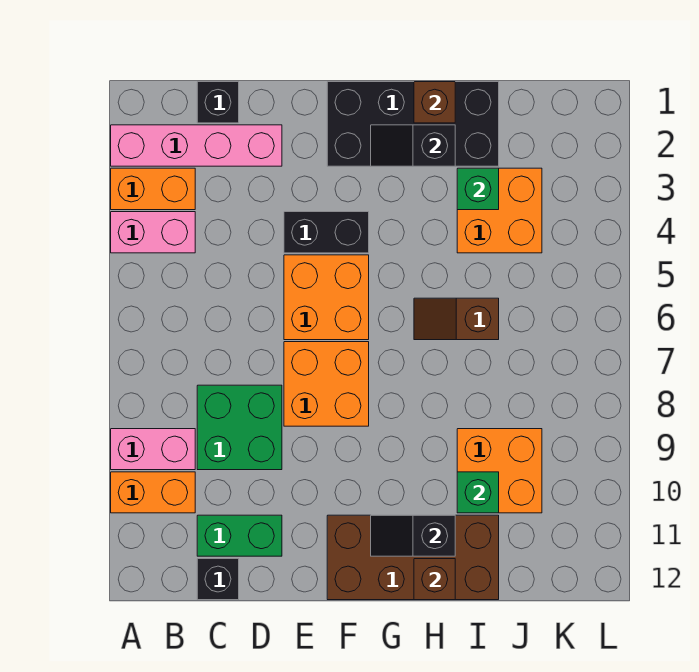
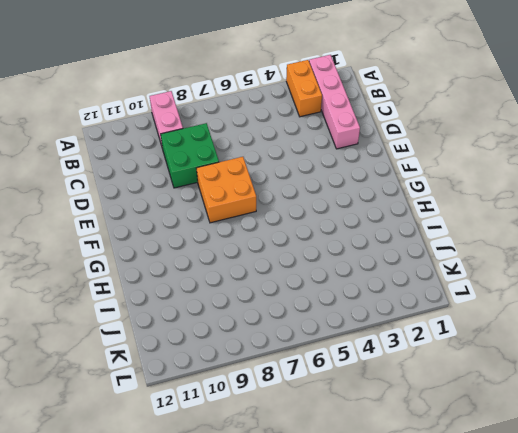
none -> pink brick A4:B4 level 1
none -> orange brick A10:B10 level 1
none -> black brick C1 level 1

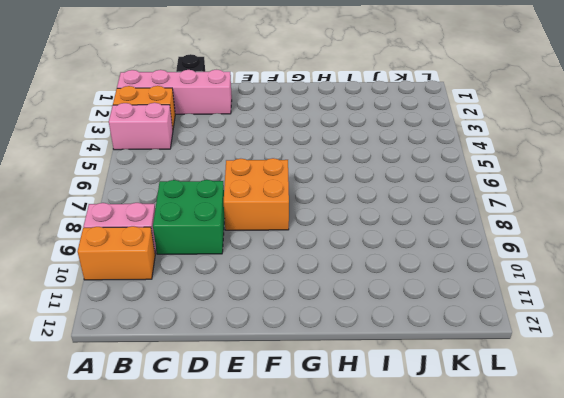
none -> green brick C11:D11 level 1
none -> black brick C12 level 1
none -> black brick E4:F4 level 1

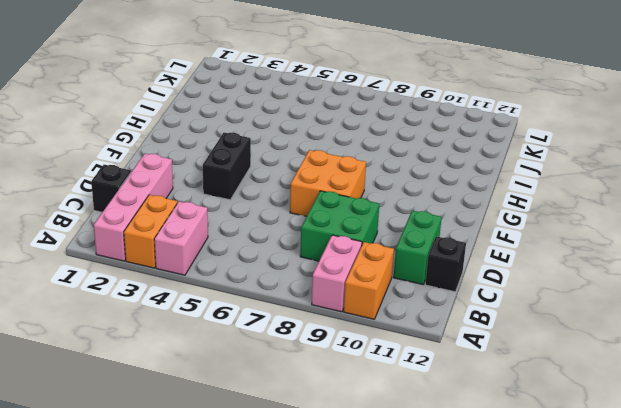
none -> orange brick E5:F6 level 1
none -> black brick F1:I2 level 1
none -> brown brick F11:I12 level 1

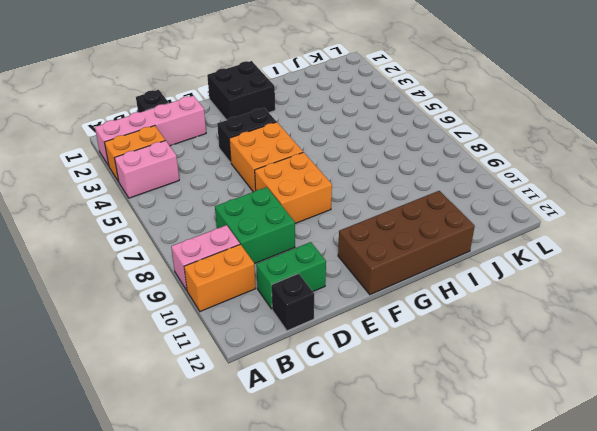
black brick F1:G2 level 1 -> black brick F1:I2 level 1
none -> brown slope H6:I6 level 1 top I
none -> orange brick I3:J4 level 1
none -> orange brick I9:J10 level 1

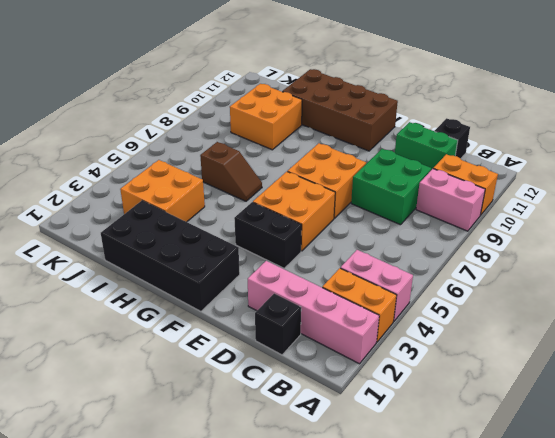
none -> black slope G2:H2 level 2 top H
none -> black slope G11:H11 level 2 top H
none -> brown brick H1 level 2

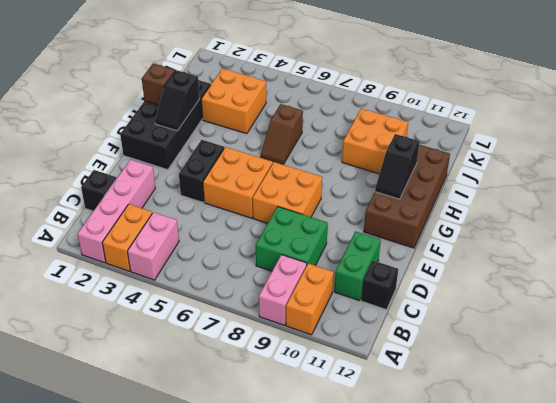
none -> brown brick H12 level 2
none -> green brick I3 level 2
none -> green brick I10 level 2

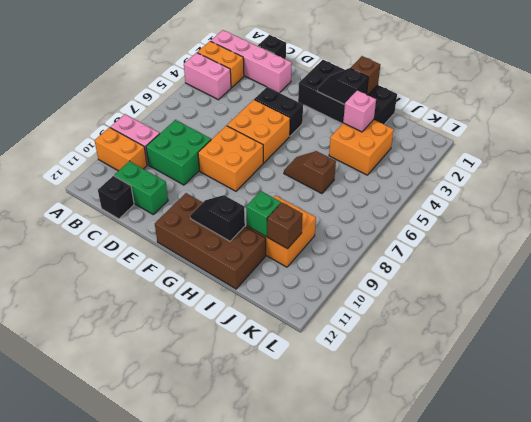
pink brick I3 level 2 -> green brick I3 level 2
brown brick J10 level 2 -> brown brick H12 level 2

